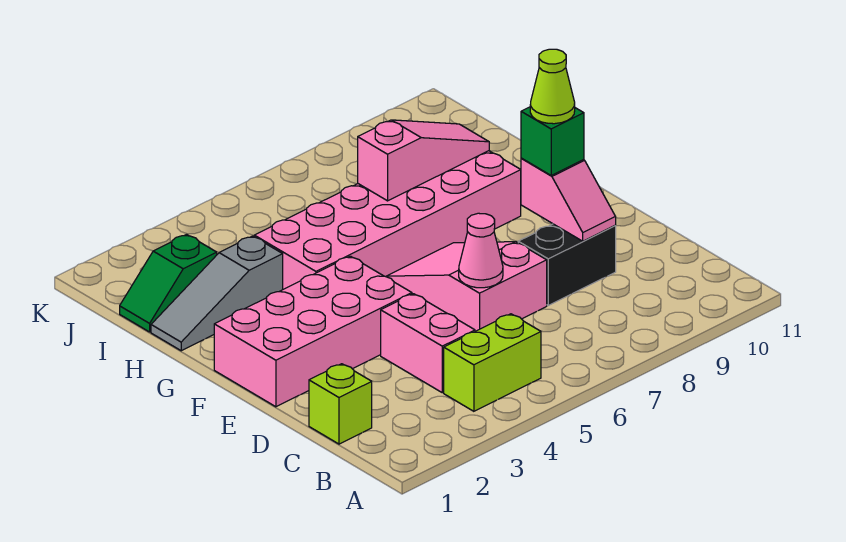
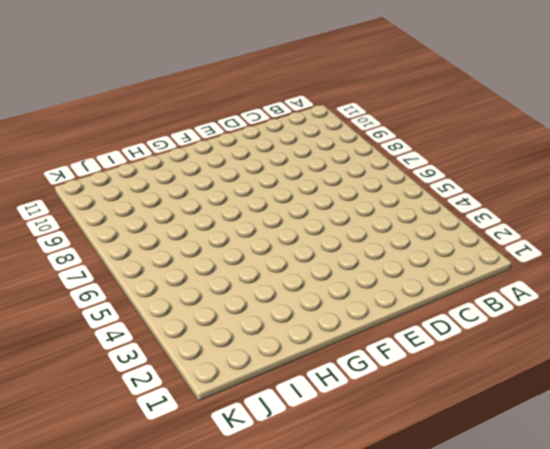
none -> lime brick B4:B5 level 1
none -> lime brick C1 level 1
none -> pink brick C4:D4 level 1

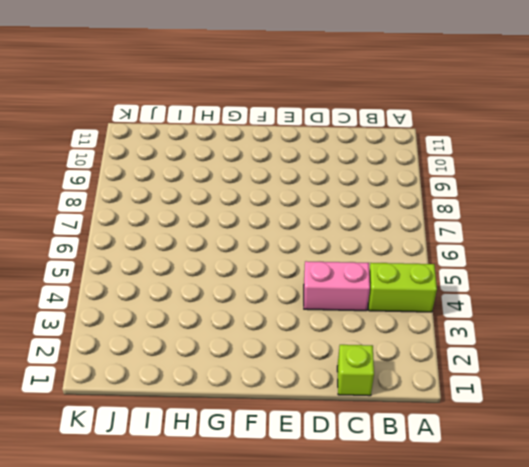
lime brick A4:B4 level 1 -> lime brick B4:B5 level 1
none -> pink slope D6:F7 level 1 top D
none -> black brick D8:D9 level 1
none -> pink brick E1:F4 level 1

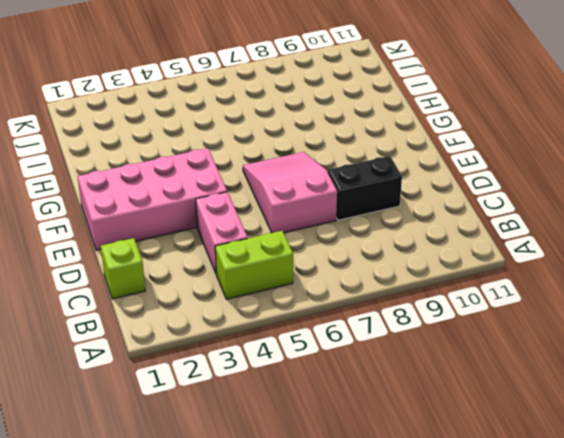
none -> pink brick G4:H9 level 1
none -> grey slope H1:H3 level 1 top 3
none -> green slope I1:I2 level 1 top 2

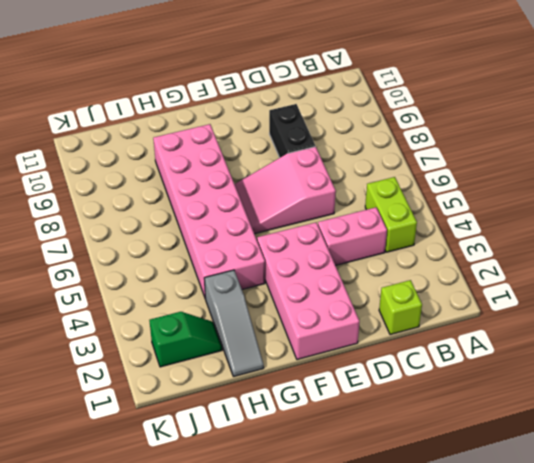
green slope I2:J2 level 1 top J -> green slope I1:I2 level 1 top 2
none -> pink cone D6 level 2
none -> pink slope D9:E9 level 2 top E
none -> pink slope H7:H9 level 2 top 7

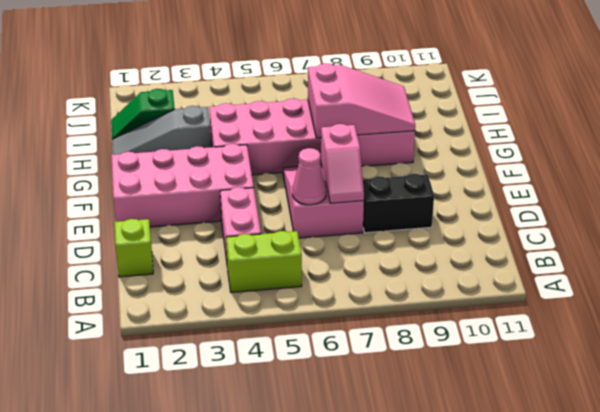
pink slope D7:E7 level 2 top E -> pink slope D9:E9 level 2 top E
pink slope G7:H9 level 2 top 7 -> pink slope H7:H9 level 2 top 7
none -> green brick E9 level 3
none -> lime cone E9 level 4

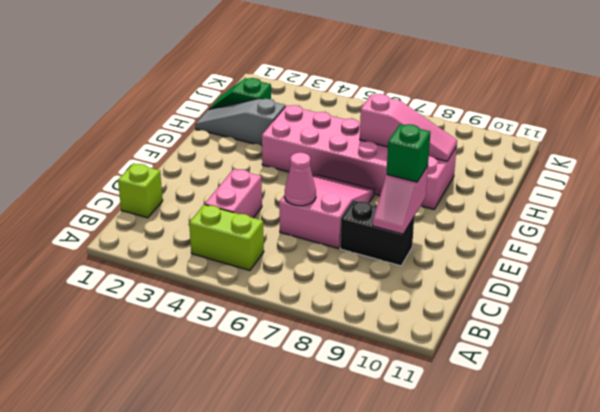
none -> pink brick E1:F4 level 1
none -> lime cone E9 level 4

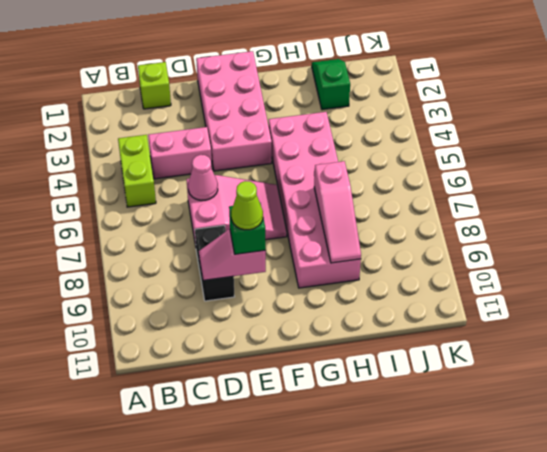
none -> grey slope H1:H3 level 1 top 3

